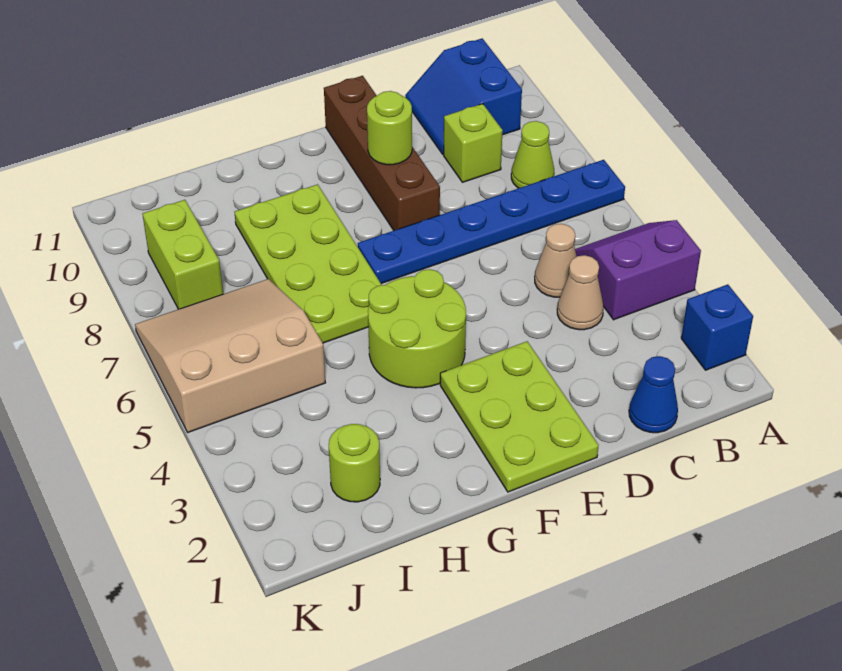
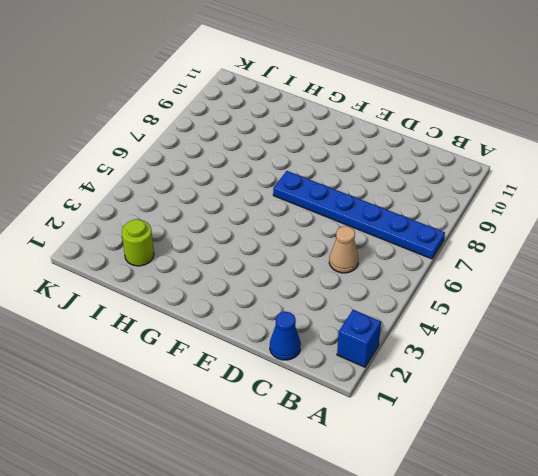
none -> purple slope A4:B5 level 1 top 4
none -> lime cone B8 level 1
none -> blue slope B10:C11 level 1 top B

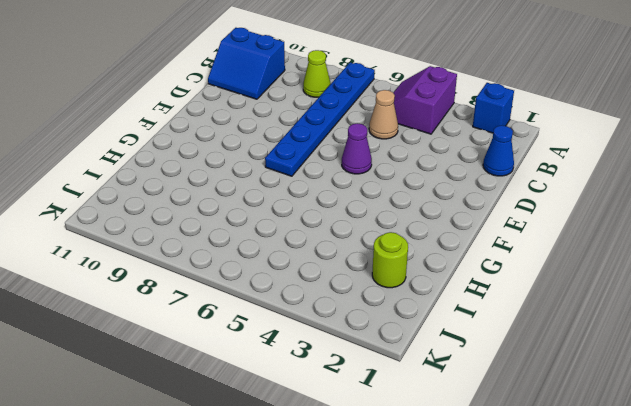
purple cone E5 level 1 -> none
none -> tan cone C4 level 1
none -> lime brick C9 level 1
none -> lime plate E1:F3 level 1

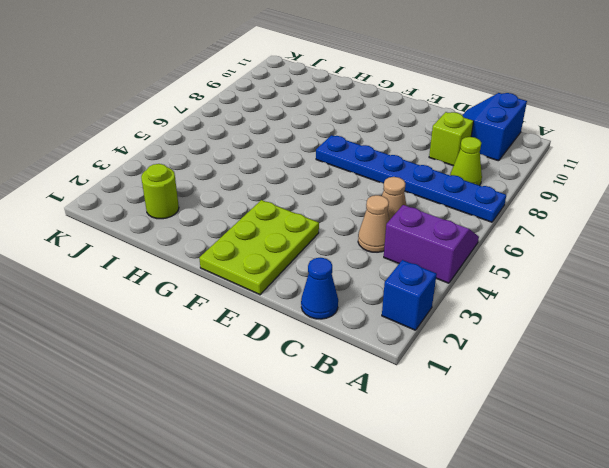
none -> brown brick E8:E11 level 1
none -> lime round brick F4:G5 level 1
none -> lime plate G6:H9 level 1

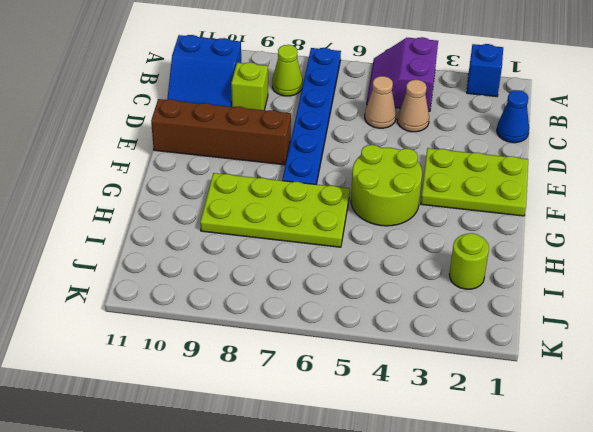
none -> tan slope I5:K7 level 1 top 5
none -> lime brick J8:J9 level 1
none -> lime round brick E9 level 2

